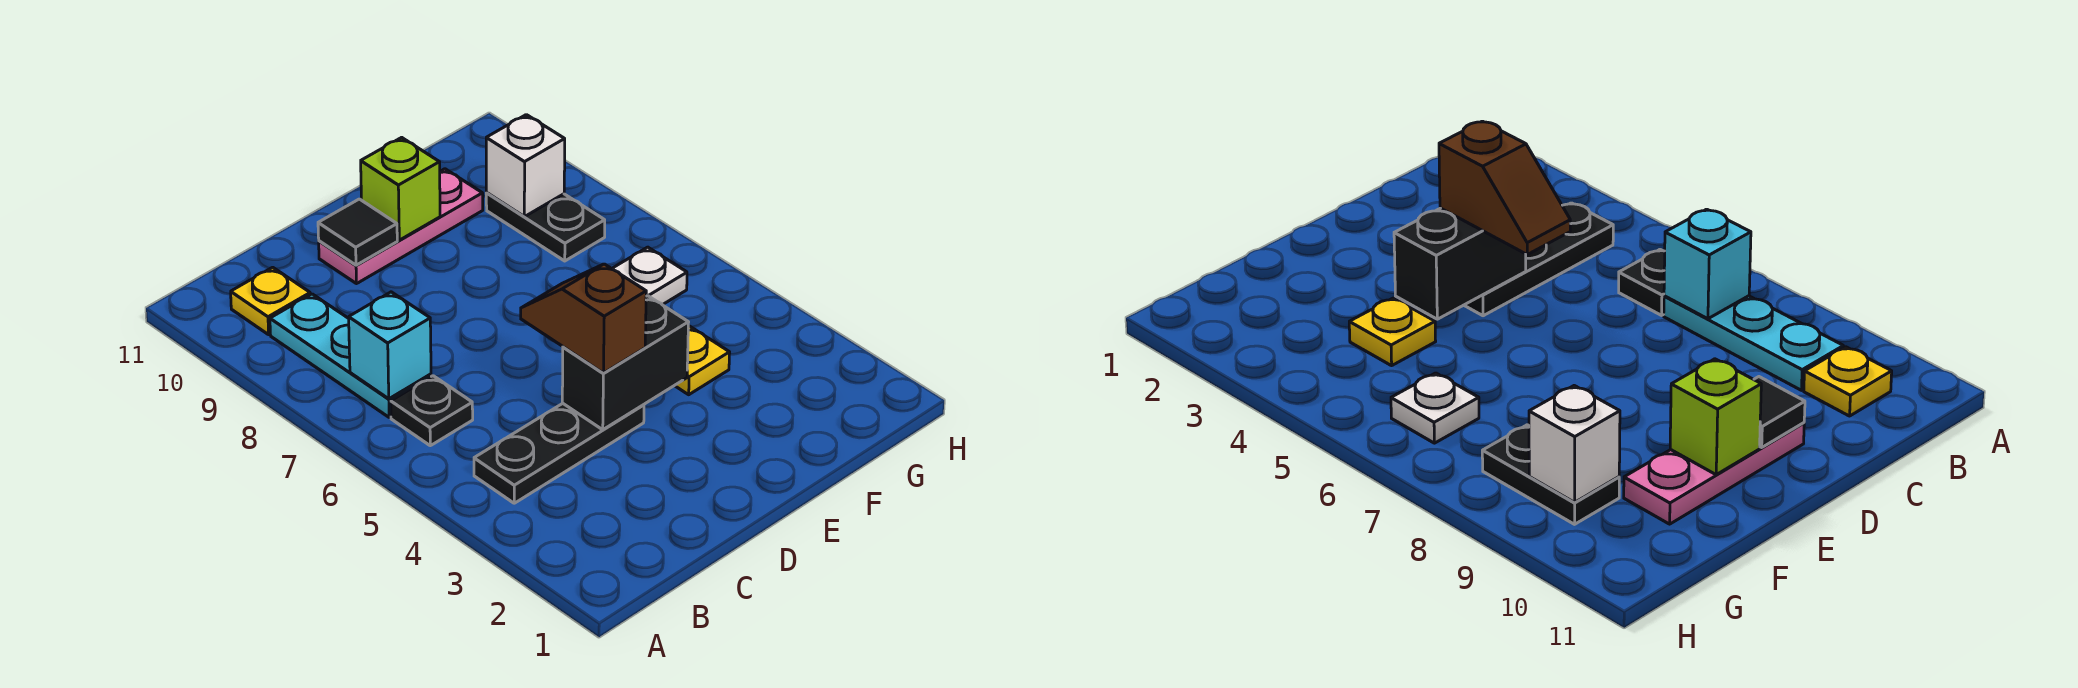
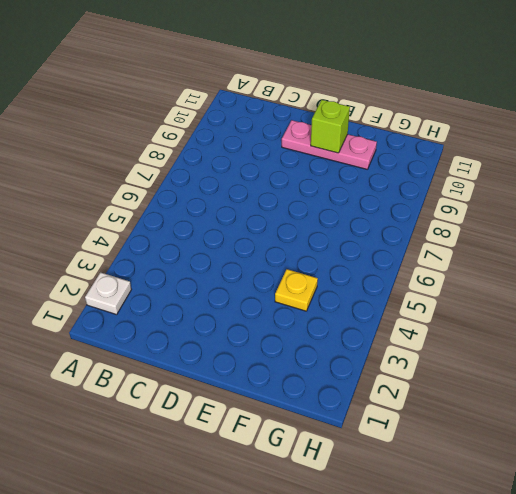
white plate A2 level 1 -> white plate G6 level 1
none -> black plate B4:D4 level 1
none -> black plate B6 level 1
none -> cyan plate B7:B9 level 1

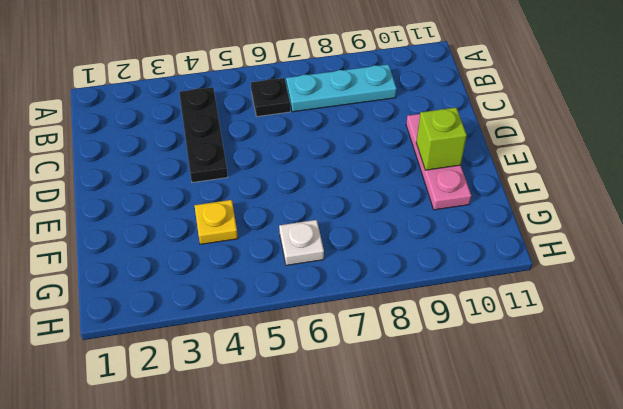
none -> yellow plate B10 level 1
none -> black plate G8:G9 level 1
none -> cyan brick B7 level 2

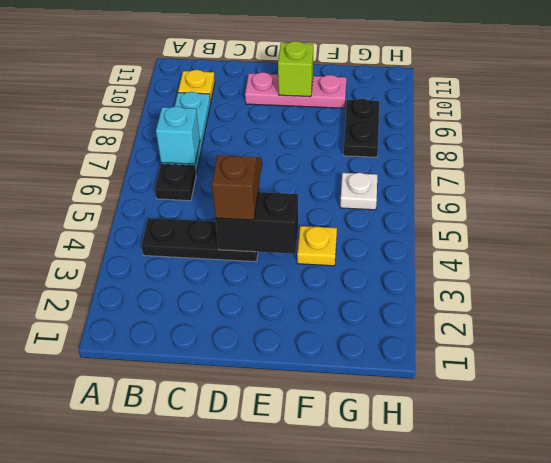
none -> black tile D10 level 2
none -> white brick G9 level 2

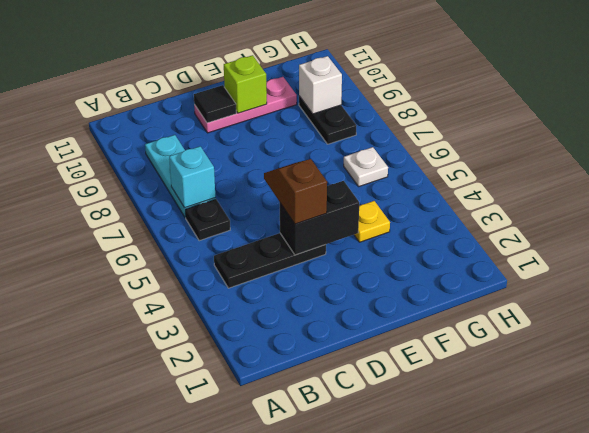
none -> yellow plate B10 level 1

